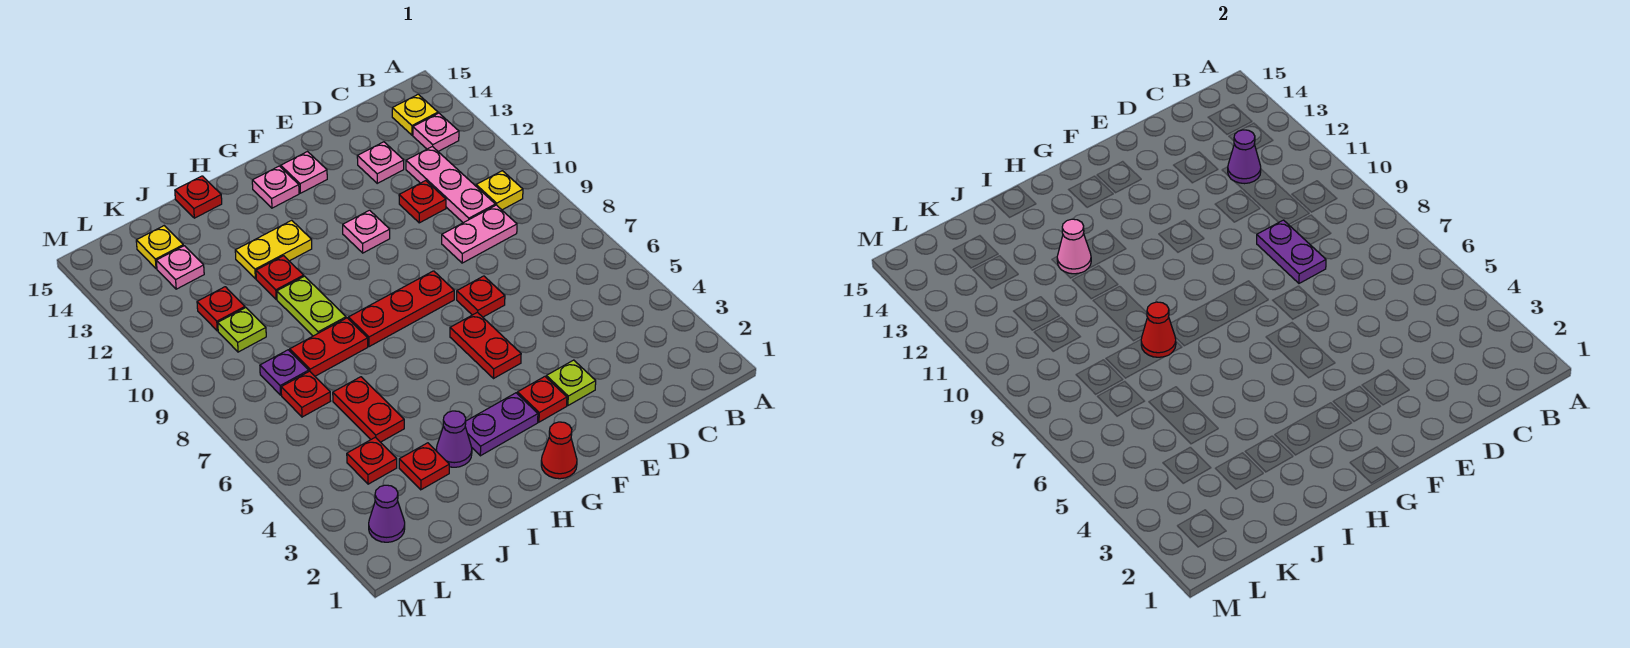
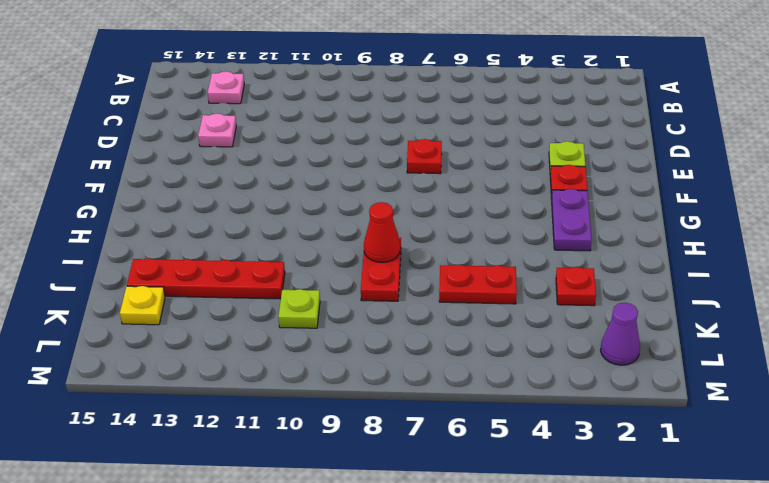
red plate J11:J14 level 1 -> none
none -> yellow plate B10 level 1
none -> yellow plate B14 level 1
none -> pink plate C9:D9 level 1
none -> pink plate C10:C12 level 1

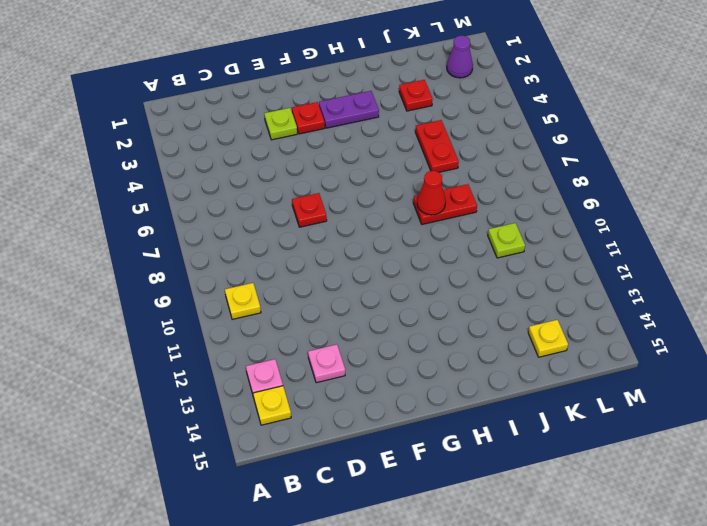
none -> pink plate C9:D9 level 1
none -> pink plate C10:C12 level 1
none -> red plate D11 level 1
none -> red plate F5:F6 level 1

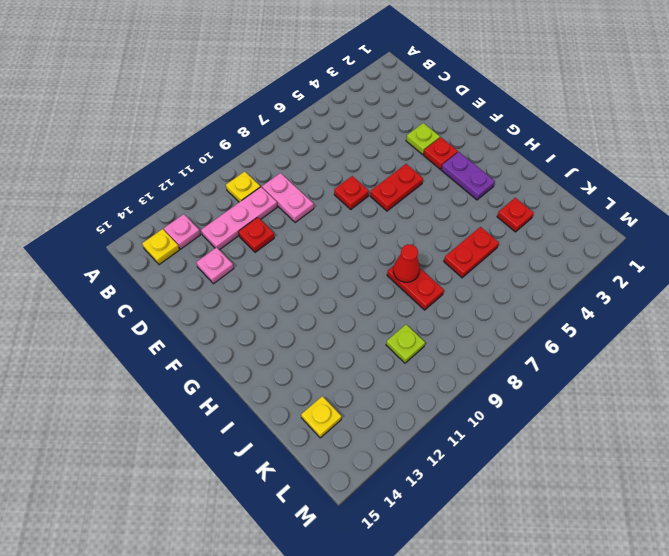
none -> red plate F8:H8 level 1
none -> pink plate F11 level 1
none -> pink plate F14 level 1
none -> red cone G1 level 1

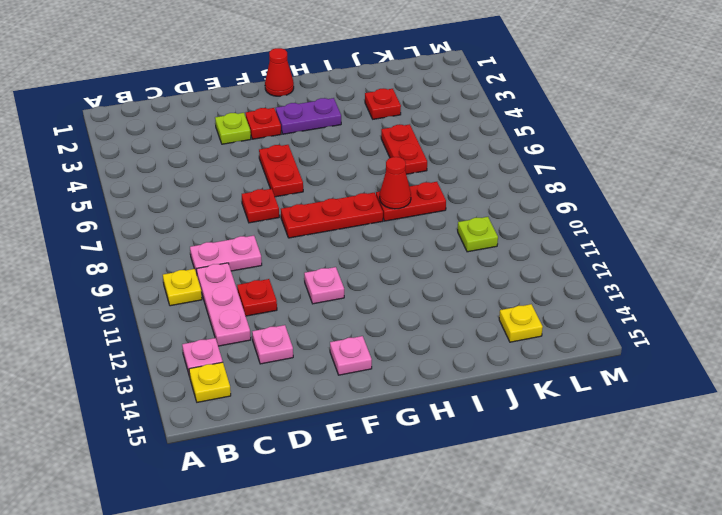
none -> pink plate G14 level 1
none -> yellow plate H12:I12 level 1
none -> purple cone I3 level 1
none -> lime plate I9:I10 level 1

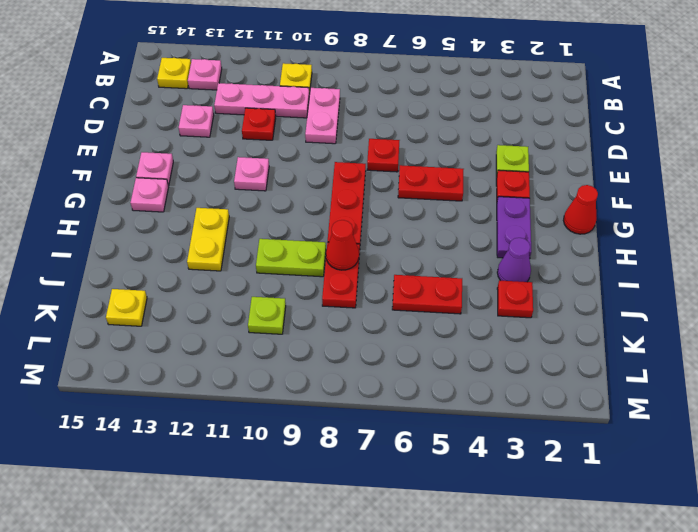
none -> red plate I11 level 1
none -> red plate I15 level 1
none -> red plate K4 level 1
none -> red plate K7 level 1

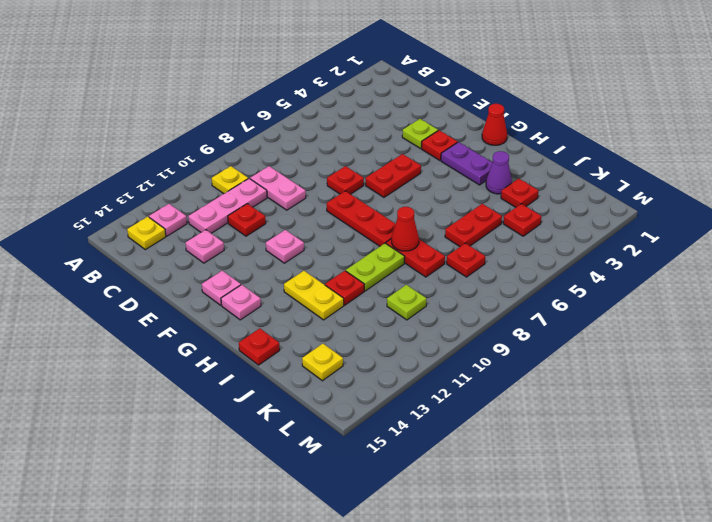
none -> purple plate K8 level 1
none -> red plate K11 level 1
none -> pink plate K13 level 1
none -> purple cone L2 level 1

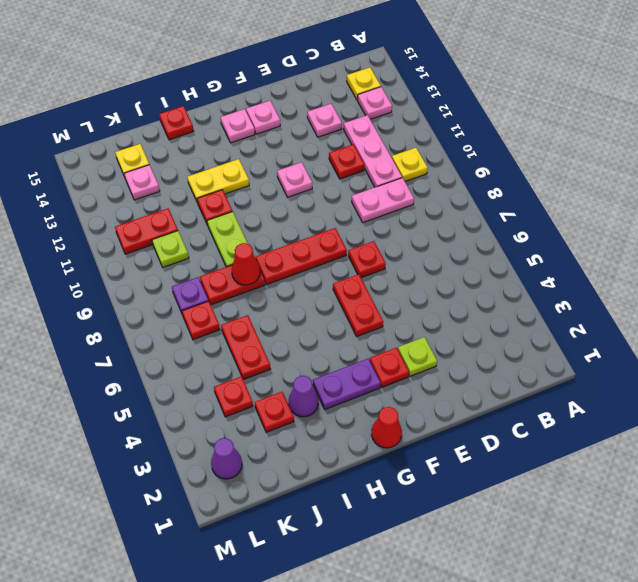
red plate K11:L11 level 1 -> red plate K11 level 1
none -> purple cone C12 level 2
none -> purple plate D8:D9 level 2
none -> pink cone I12 level 2

